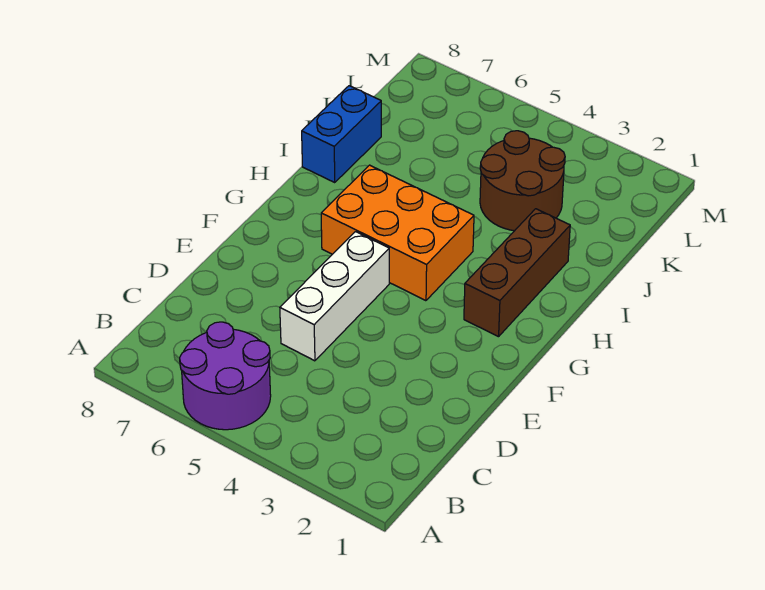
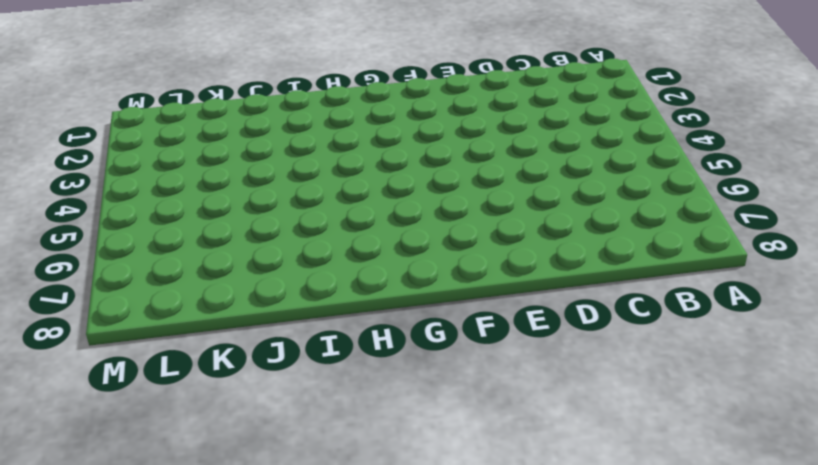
none -> purple round brick A5:B6 level 1
none -> white brick D5:F5 level 1

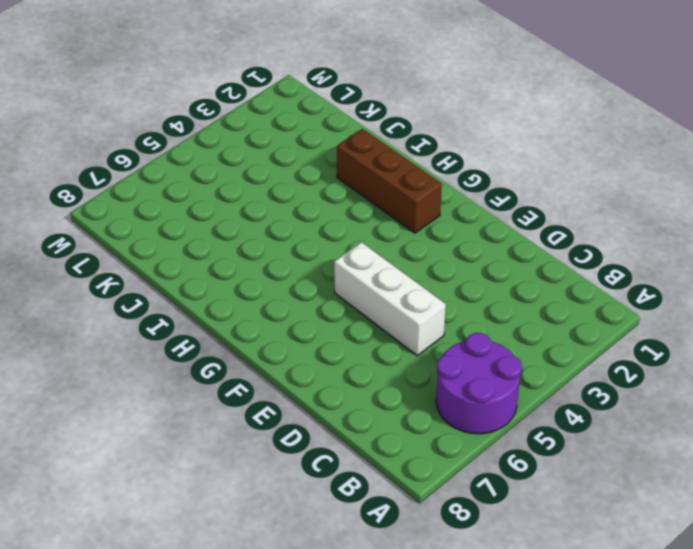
none -> orange brick G4:H6 level 1
none -> blue brick I8:J8 level 1

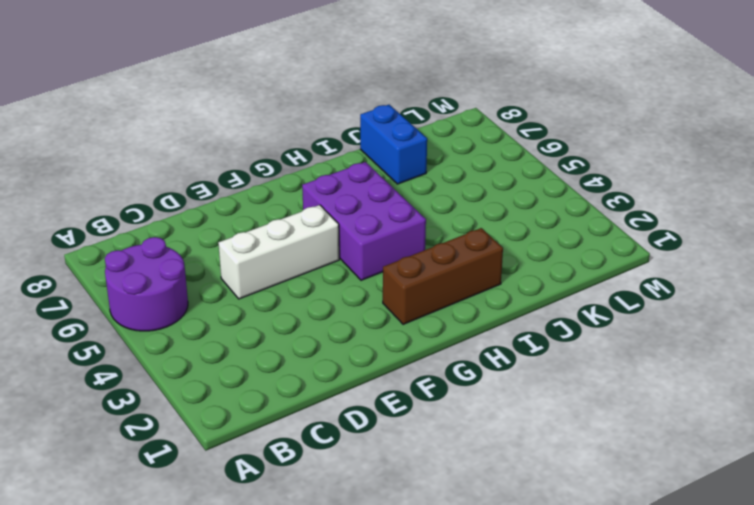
purple brick G4:H6 level 1 -> orange brick G4:H6 level 1
blue brick J7:J8 level 1 -> blue brick I8:J8 level 1
none -> brown round brick J3:K4 level 1

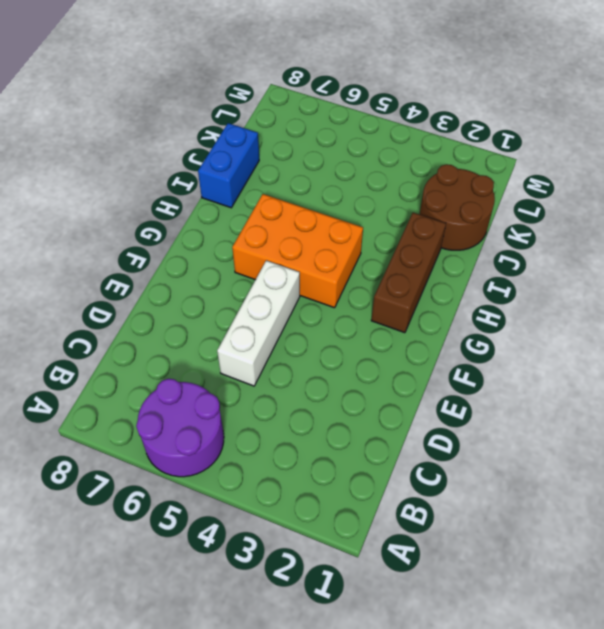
brown round brick J1:K2 level 1 -> brown round brick J3:K4 level 1

